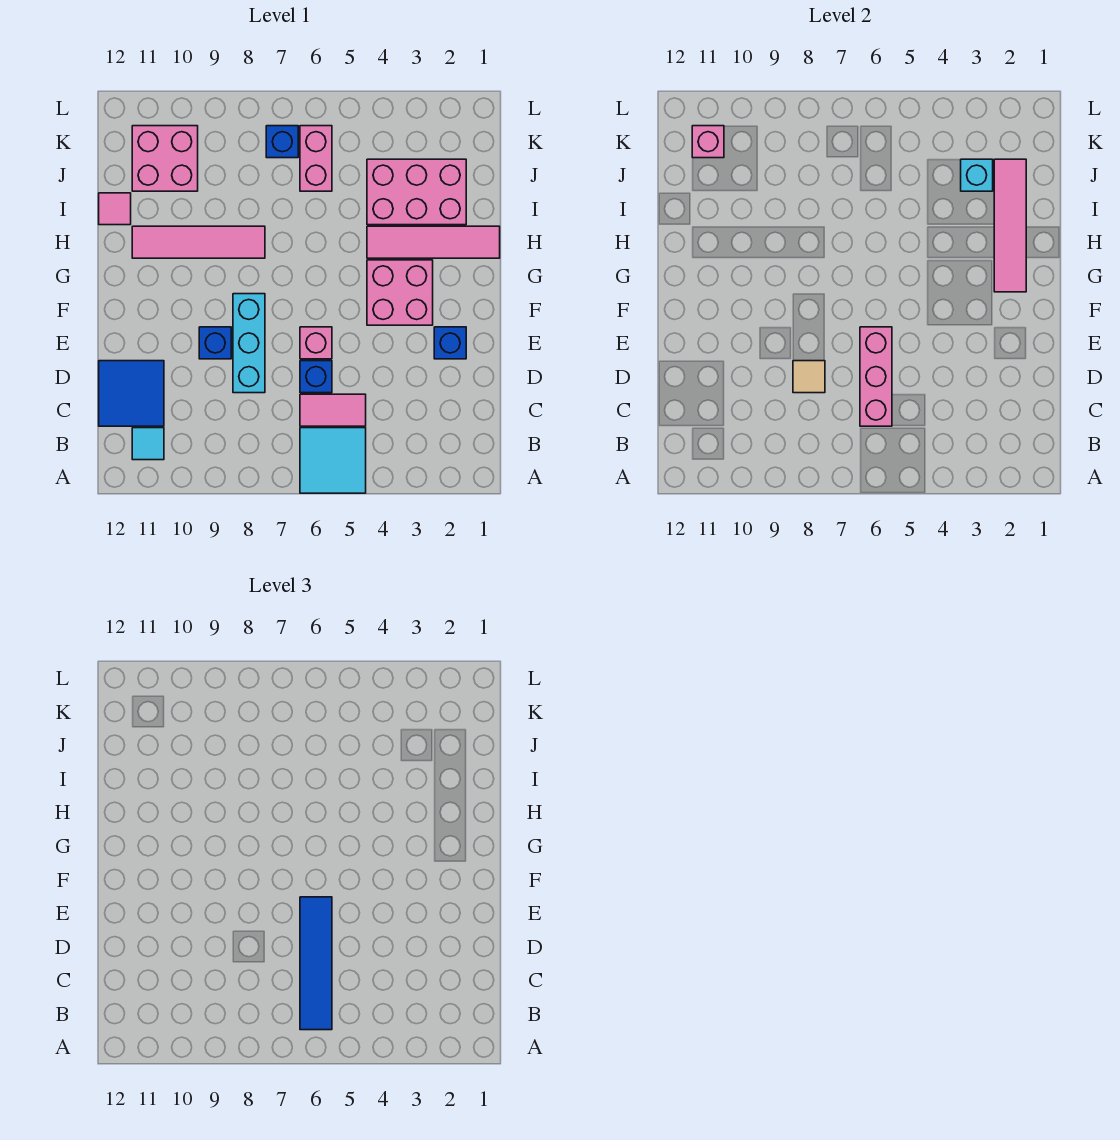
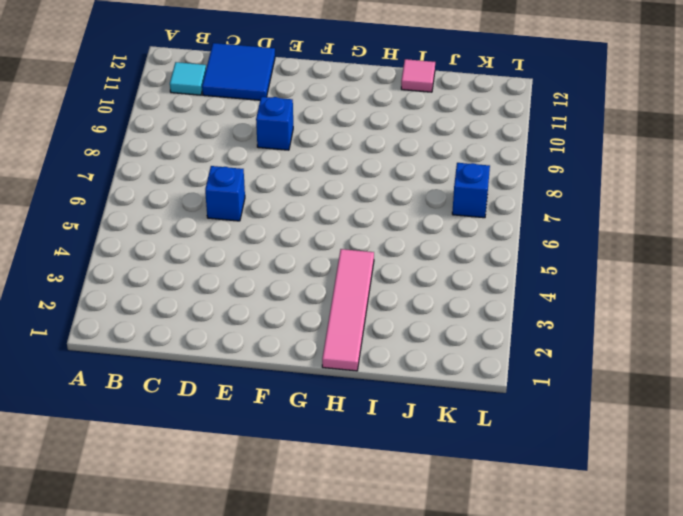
none -> cyan tile A5:B6 level 1
none -> pink tile C5:C6 level 1
none -> cyan brick D8:F8 level 1

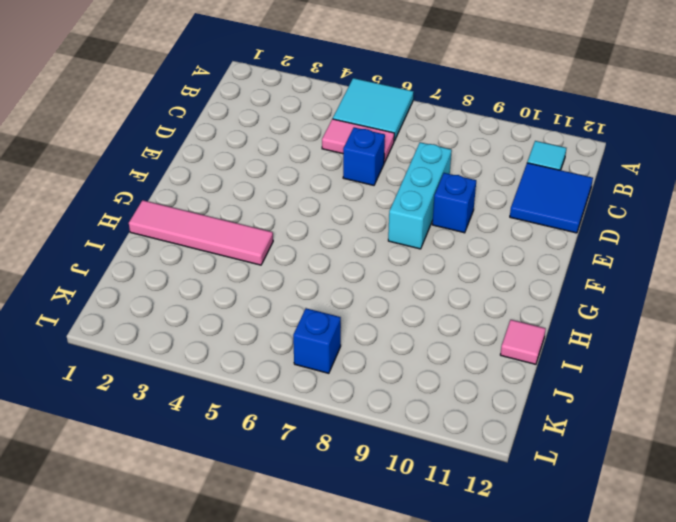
none -> blue brick E2 level 1
none -> pink brick E6 level 1
none -> pink brick F3:G4 level 1

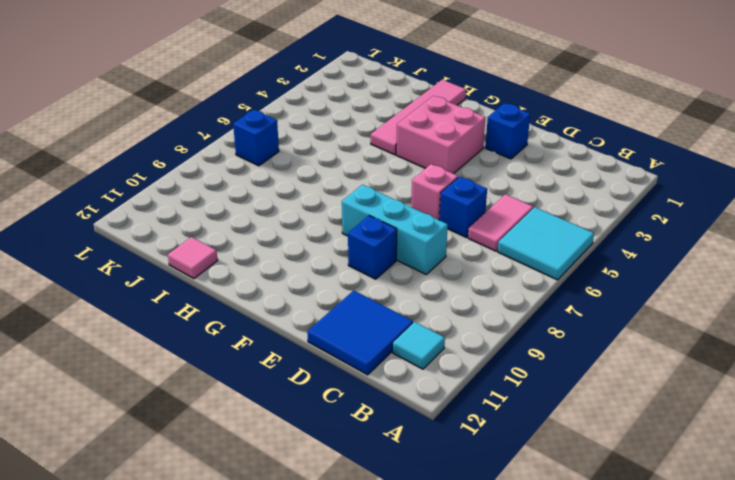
none -> pink tile H8:H11 level 1
none -> pink brick I2:J4 level 1
none -> pink brick J6:K6 level 1

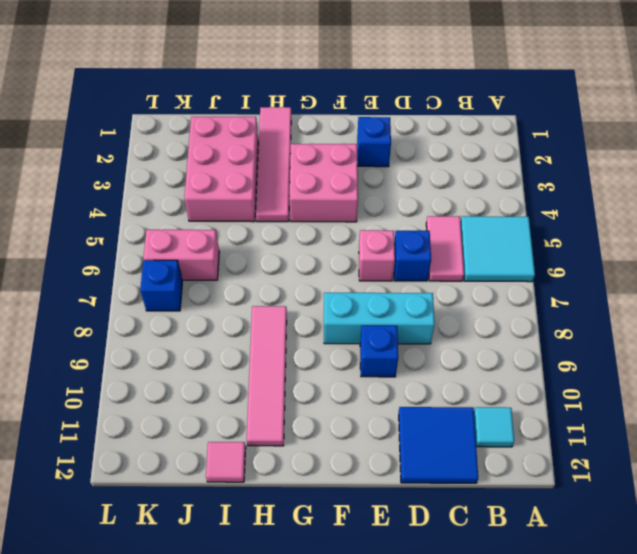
none -> pink brick J10:K11 level 1
none -> pink brick C6:E6 level 2
none -> tan tile D8 level 2

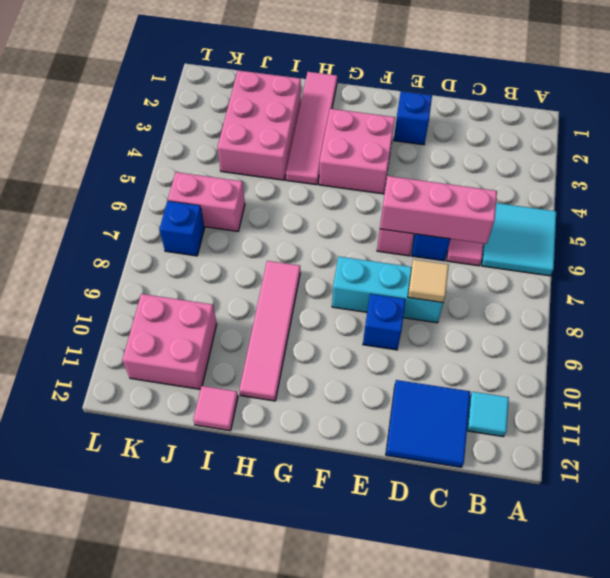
none -> pink tile G2:J2 level 2
none -> cyan brick J3 level 2
none -> pink brick K11 level 2

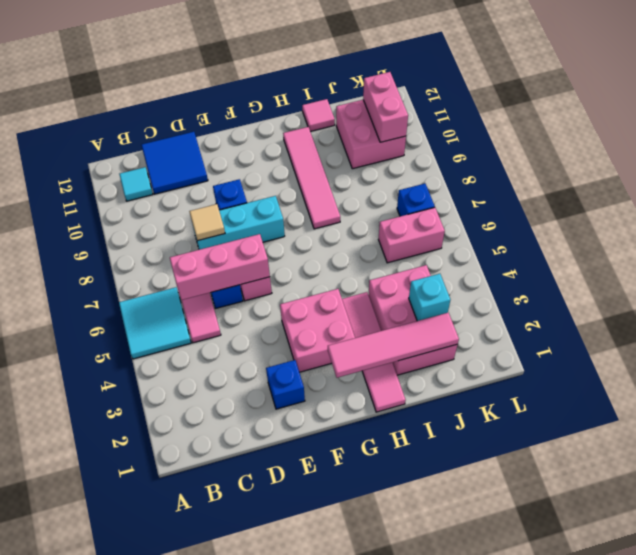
pink brick K10:K11 level 2 -> pink brick K11 level 2
none -> blue tile B6:E6 level 3

